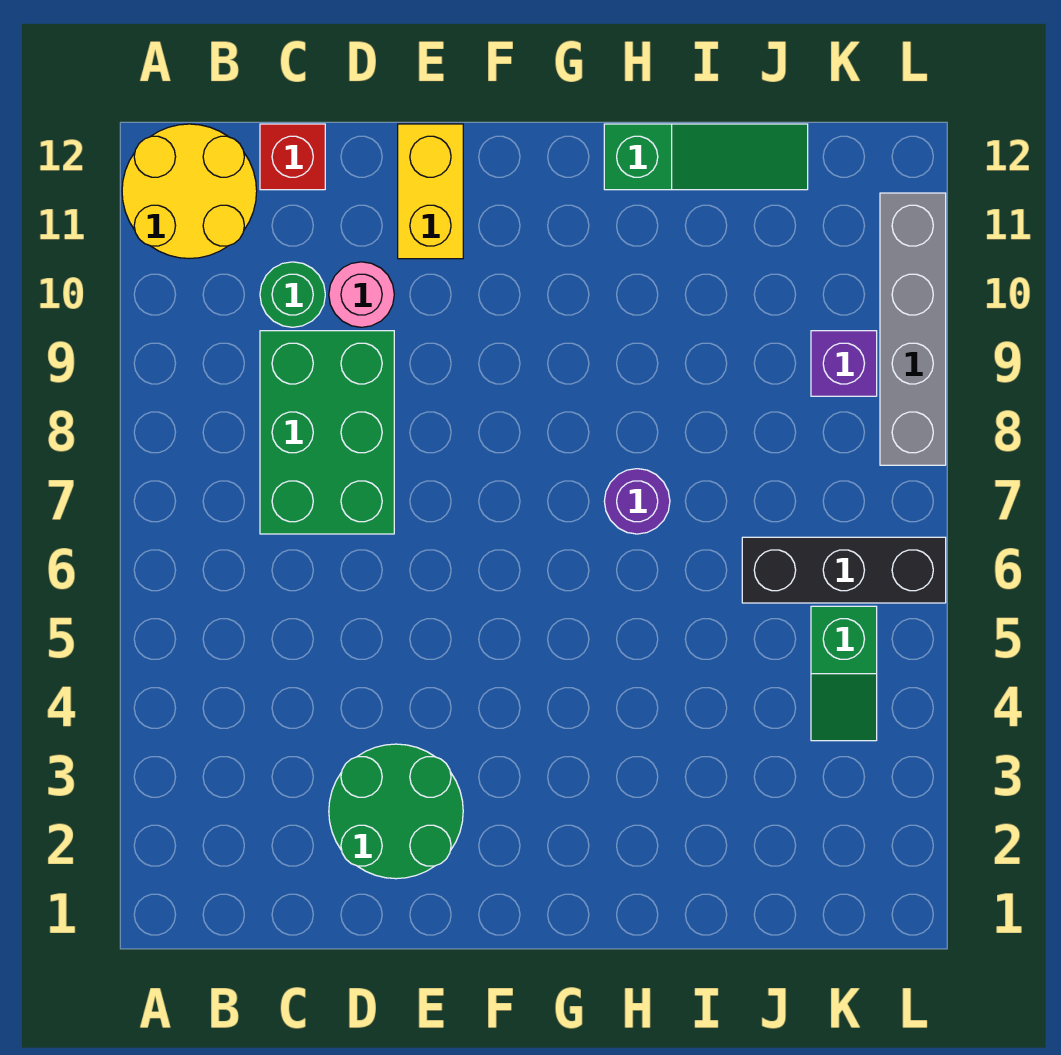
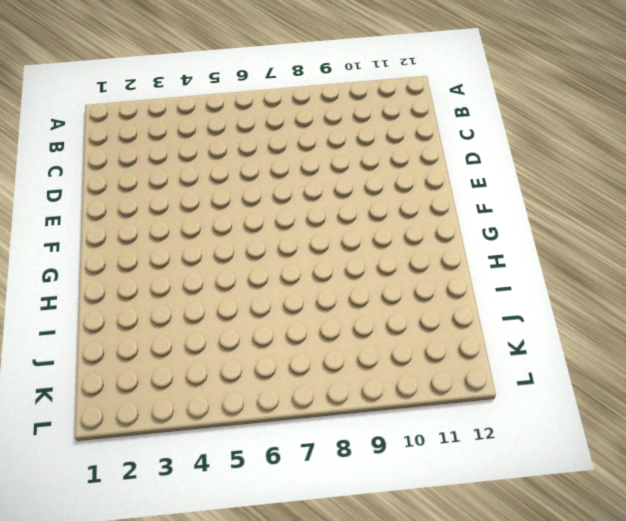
none -> yellow round brick A11:B12 level 1
none -> green brick C7:D9 level 1
none -> green round brick C10 level 1

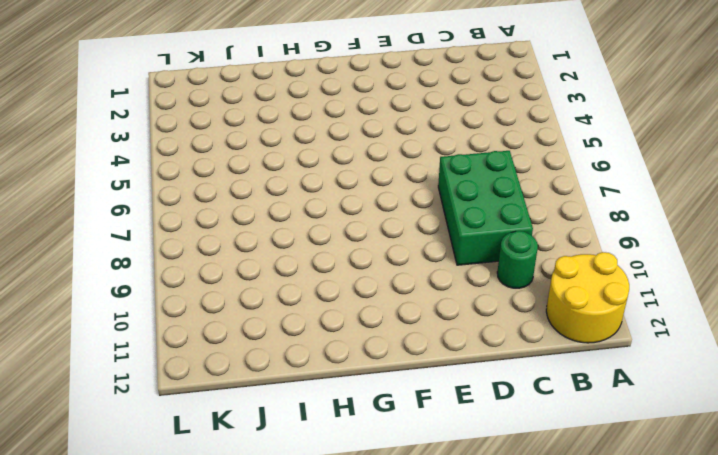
none -> red brick C12 level 1
none -> green round brick D2:E3 level 1
none -> pink round brick D10 level 1

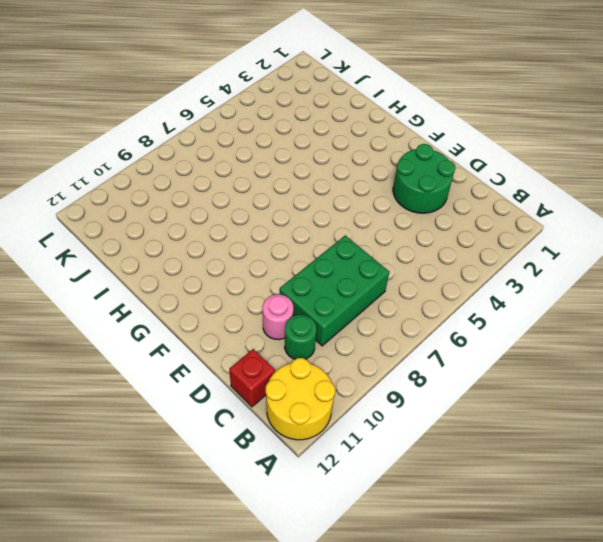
none -> yellow brick E11:E12 level 1
none -> purple round brick H7 level 1
none -> green slope H12:J12 level 1 top H

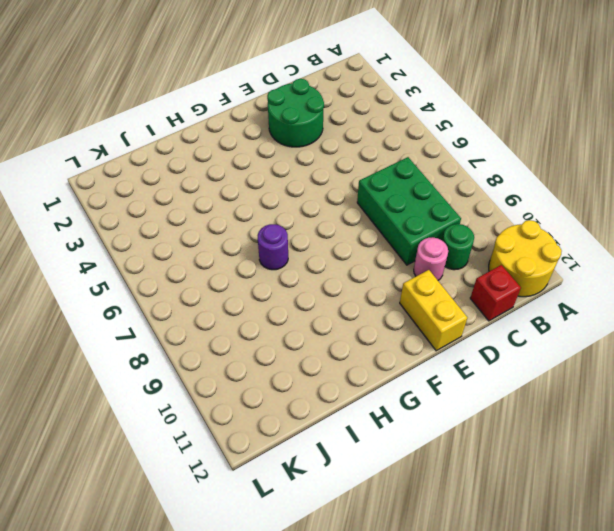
none -> green slope H12:J12 level 1 top H
none -> black brick J6:L6 level 1
none -> green slope K4:K5 level 1 top 5

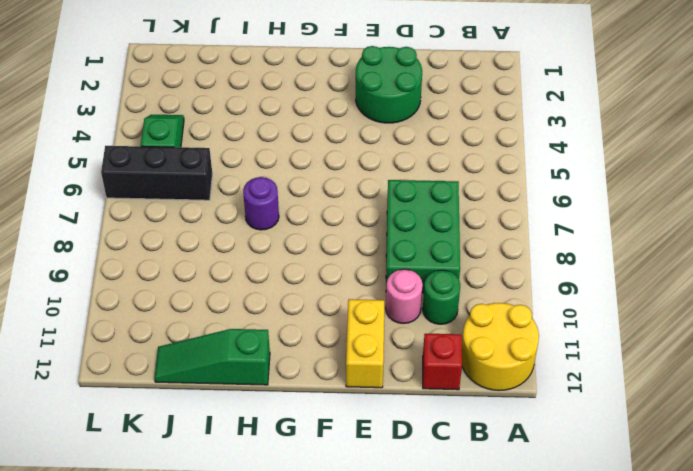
none -> purple brick K9 level 1
none -> grey brick L8:L11 level 1

